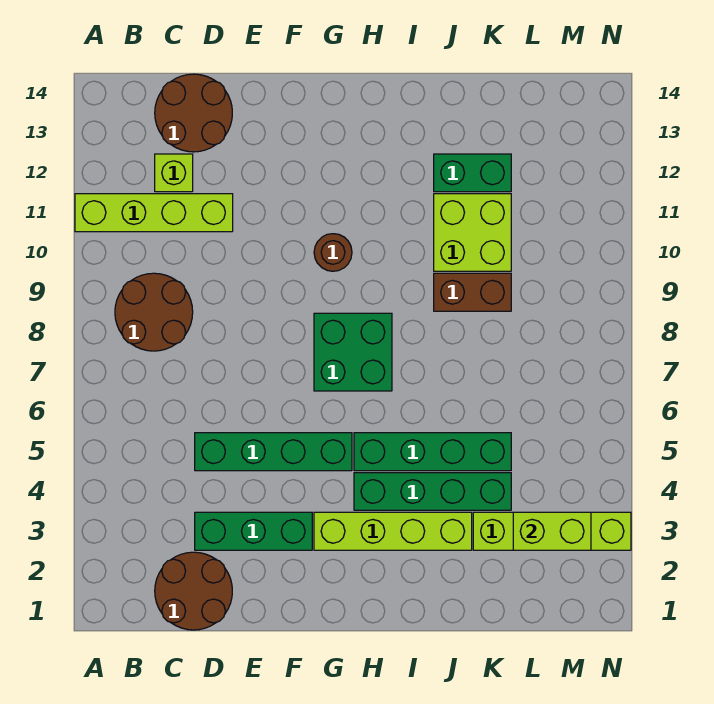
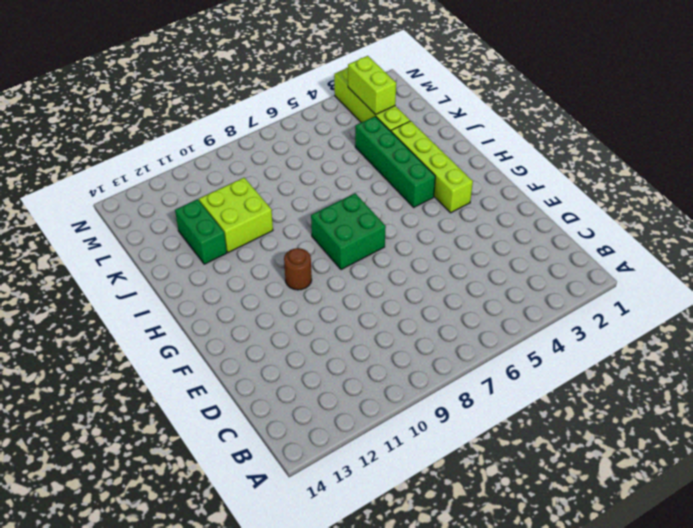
none -> lime brick A11:D11 level 1
none -> brown round brick B8:C9 level 1
none -> brown round brick C1:D2 level 1

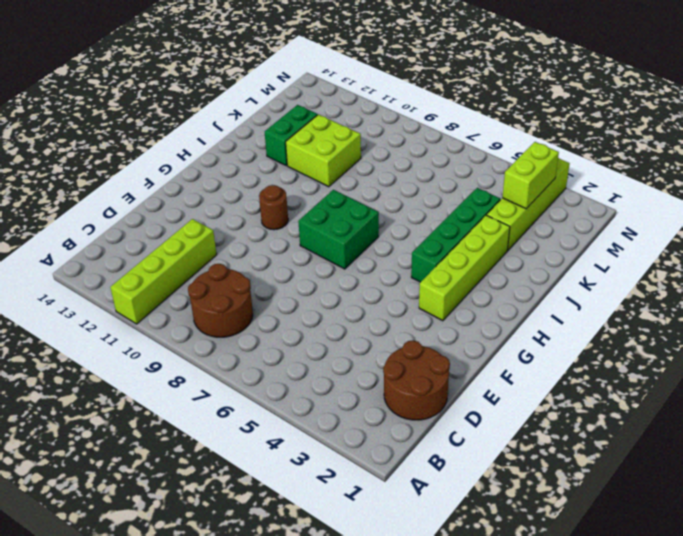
none -> lime brick C12 level 1
none -> brown round brick C13:D14 level 1
none -> green brick D3:F3 level 1

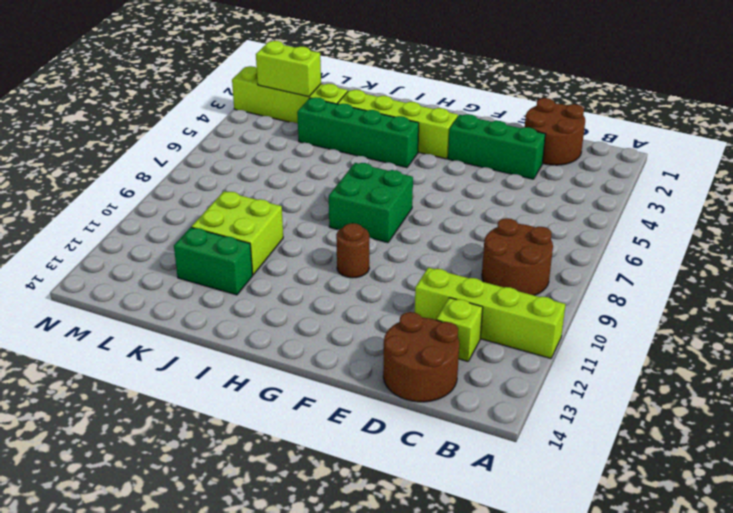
none -> green brick D5:G5 level 1
none -> green brick H5:K5 level 1
none -> brown brick J9:K9 level 1

